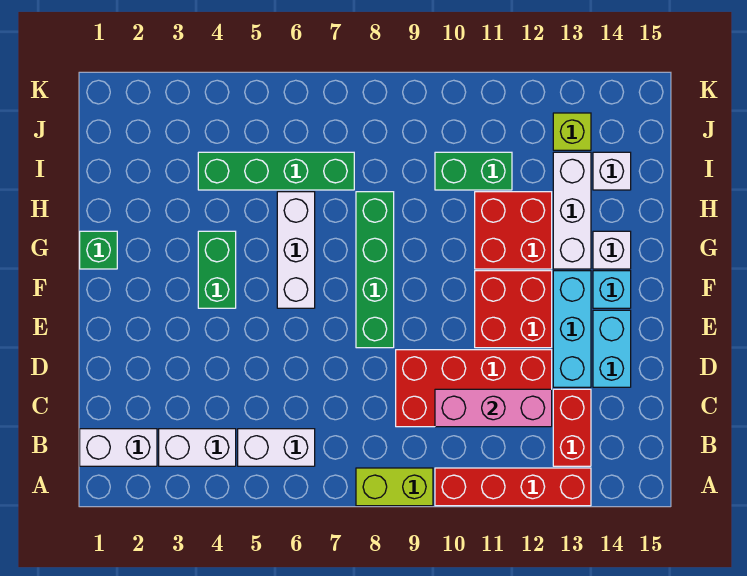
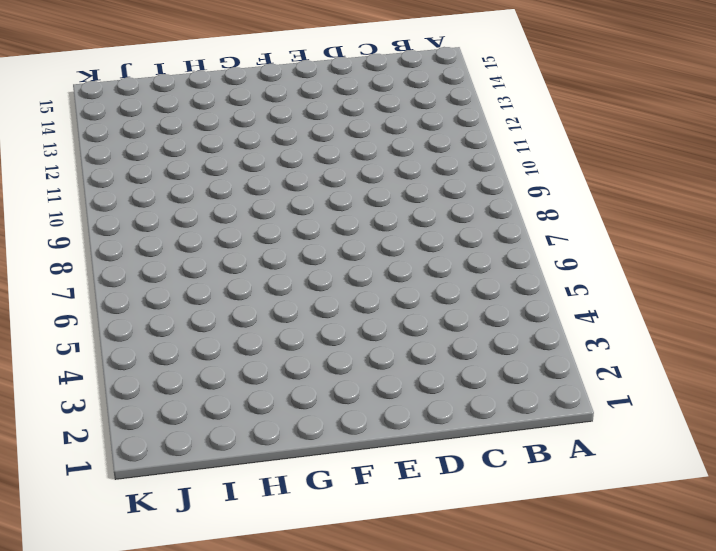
none -> lime brick A8:A9 level 1
none -> red brick A10:A13 level 1
none -> white brick B1:B2 level 1

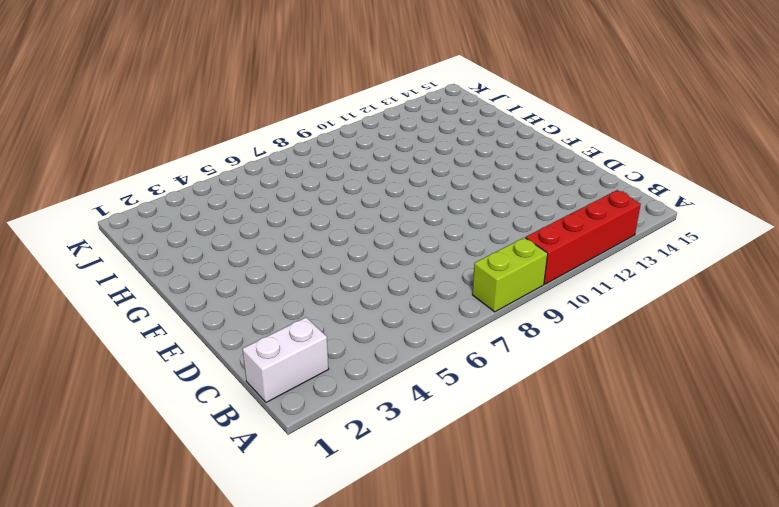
none -> white brick B3:B4 level 1
none -> white brick B5:B6 level 1
none -> red brick B13:C13 level 1

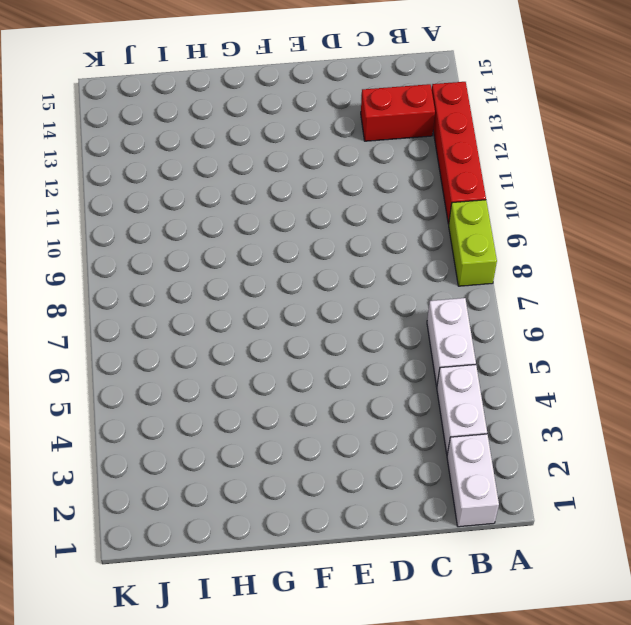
none -> red brick C9:D12 level 1
none -> cyan brick D13:F13 level 1
none -> cyan brick D14:E14 level 1

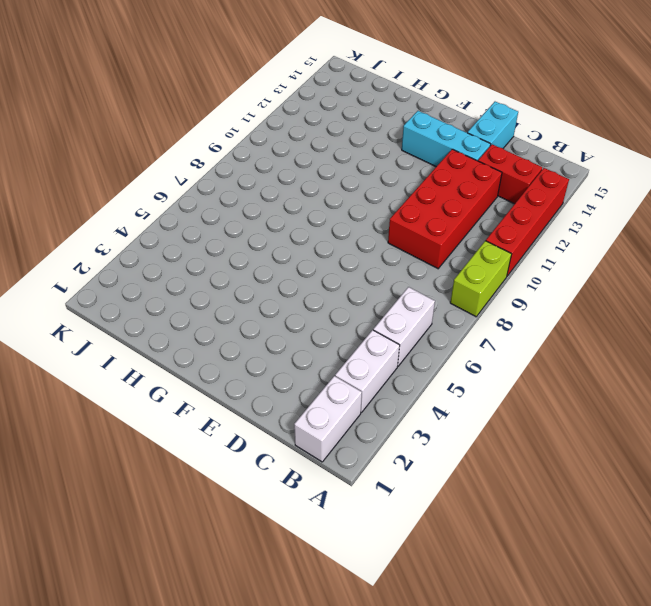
cyan brick D14:D15 level 1 -> cyan brick D14:E14 level 1
none -> green brick E8:H8 level 1
none -> red brick E11:F12 level 1
none -> green brick F4:G4 level 1

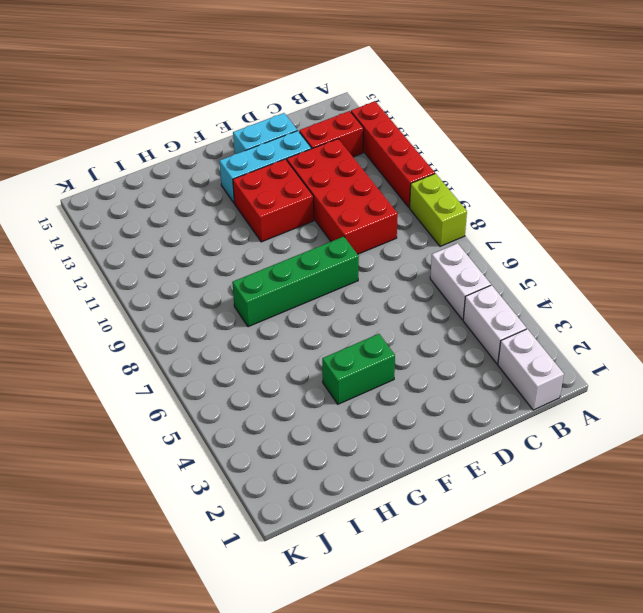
none -> white brick F6:H6 level 1
none -> cyan brick F14 level 1
none -> green brick G1 level 1

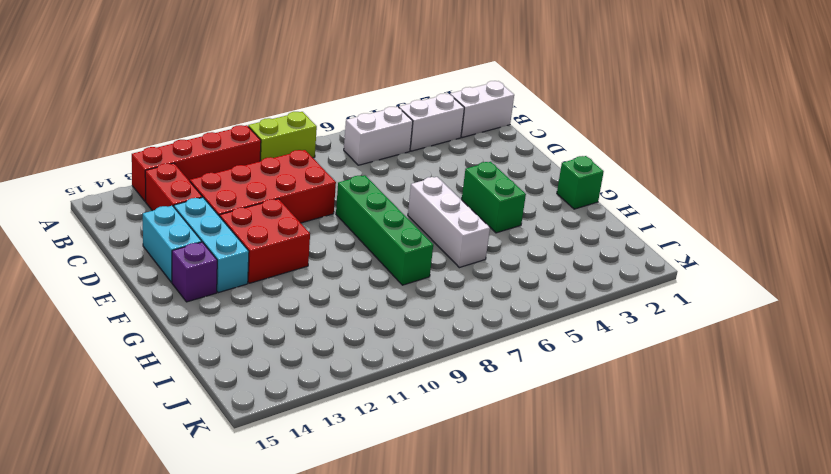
purple brick F14 level 1 -> cyan brick F14 level 1
none -> red brick G11:H12 level 1
none -> white brick G13:I13 level 1
none -> white brick G14 level 1

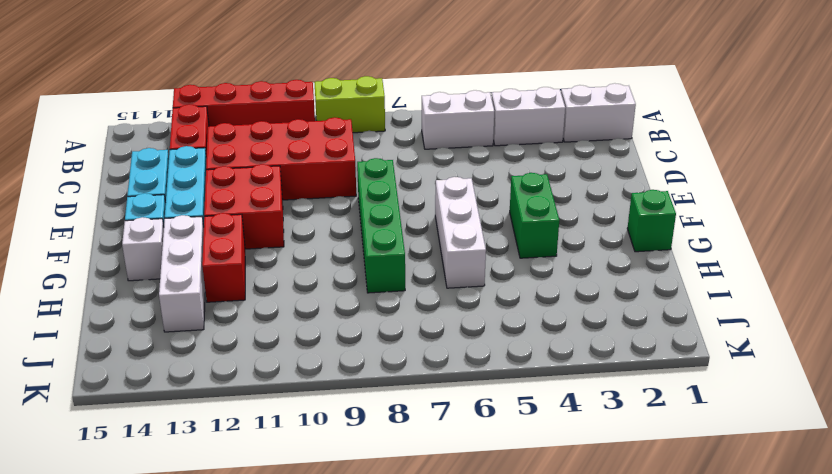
red brick G12:H12 level 1 -> red brick G11:H12 level 1
none -> green brick I4:I7 level 1
none -> green brick I10:I11 level 1
none -> white brick I14 level 1

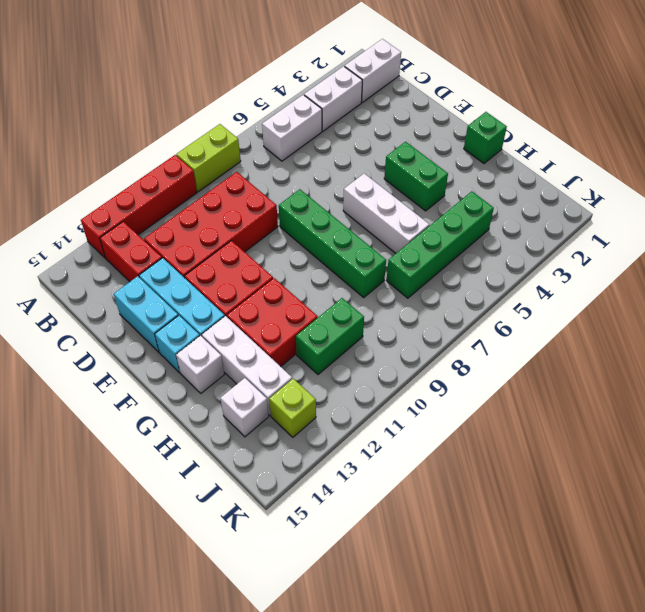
none -> pink brick C10:C12 level 2

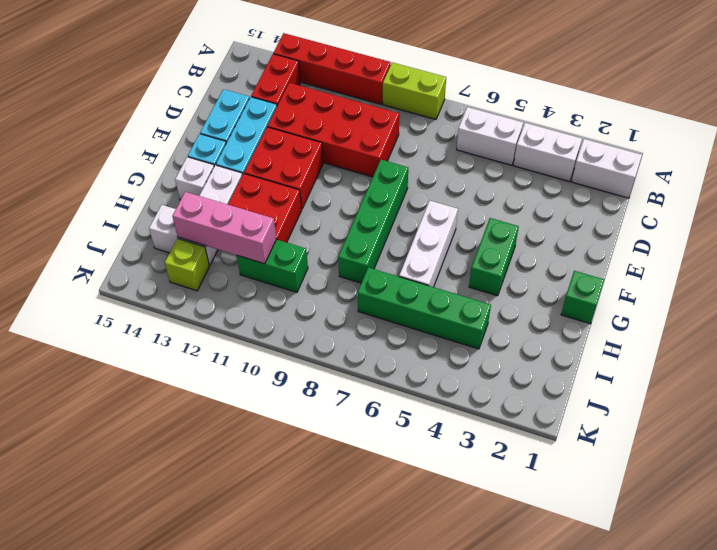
pink brick I11:I13 level 2 -> pink brick C10:C12 level 2

